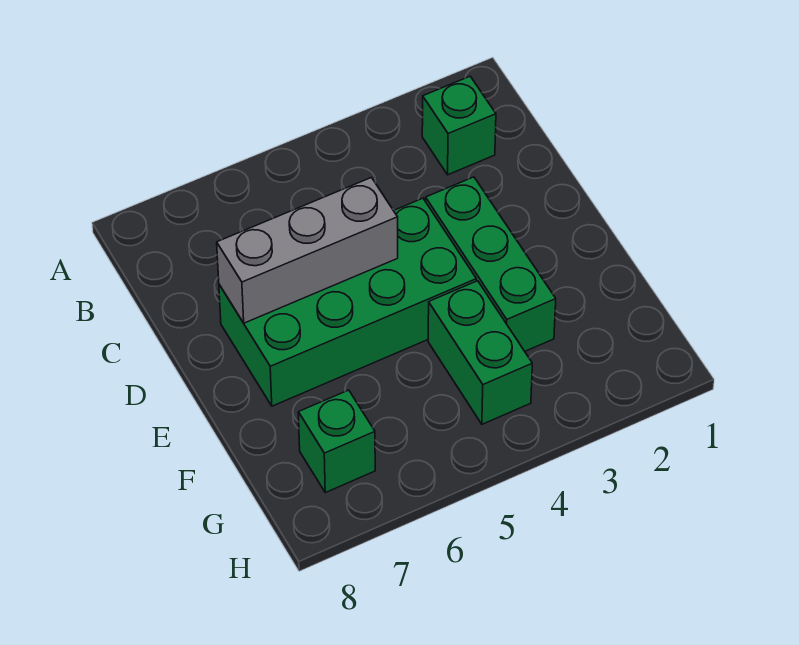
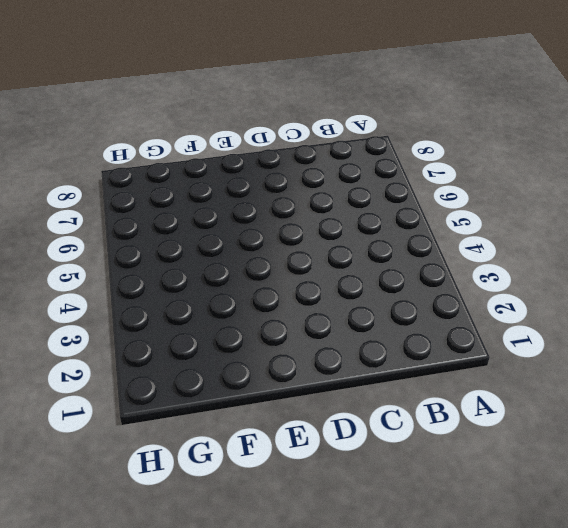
none -> green brick B2 level 1
none -> green brick D3:F3 level 1

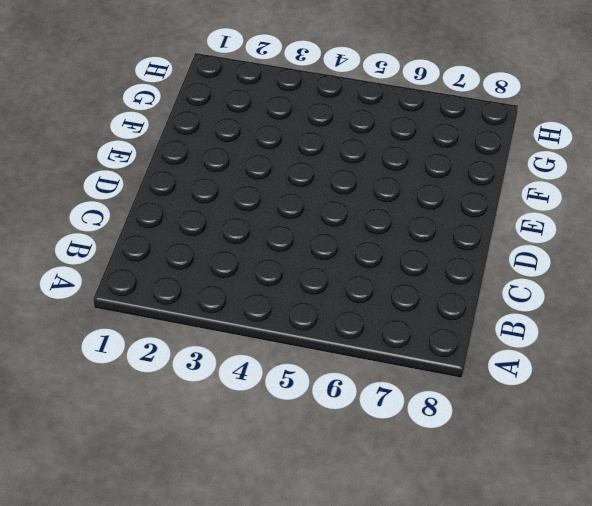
none -> green brick B2 level 1
none -> green brick D3:F3 level 1

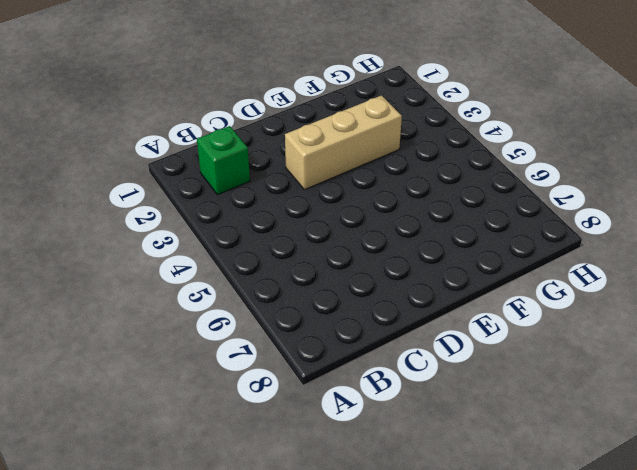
tan brick D3:F3 level 1 -> green brick D3:F3 level 1
none -> green brick D4:E7 level 1
none -> green brick F4:G4 level 1

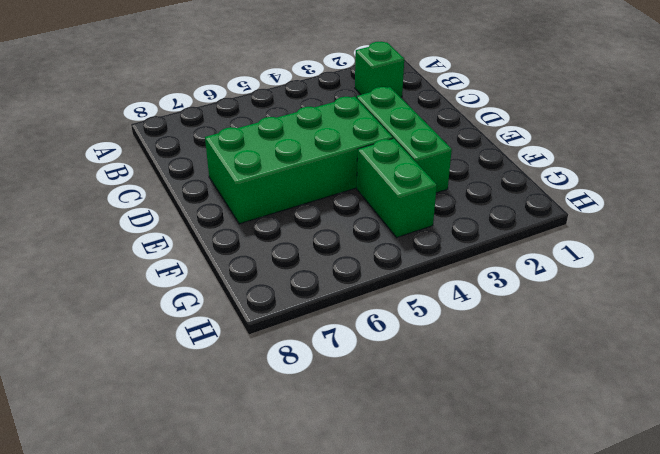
none -> green brick G7 level 1
none -> grey brick D5:D7 level 2

